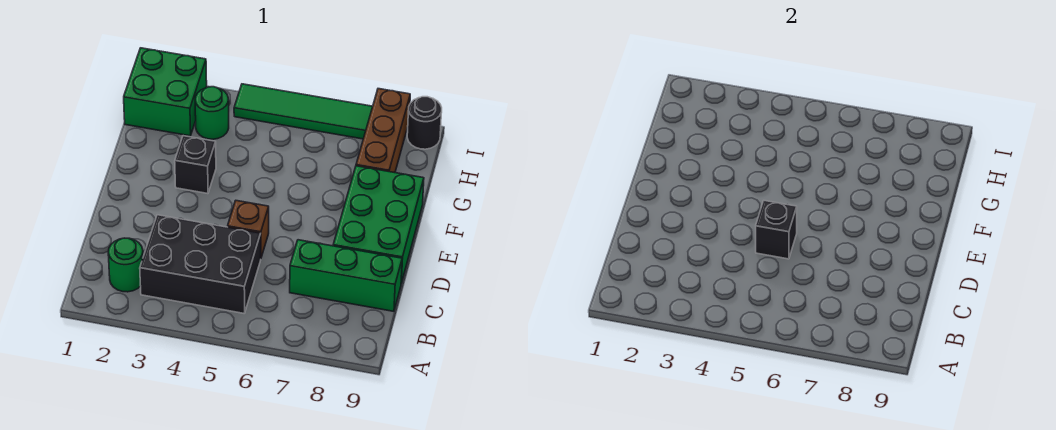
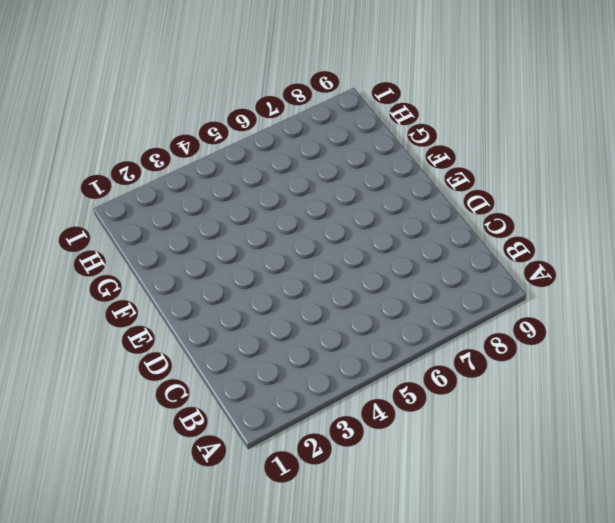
none -> green round brick B2 level 1
none -> black brick B3:C5 level 1
none -> green brick C7:C9 level 1

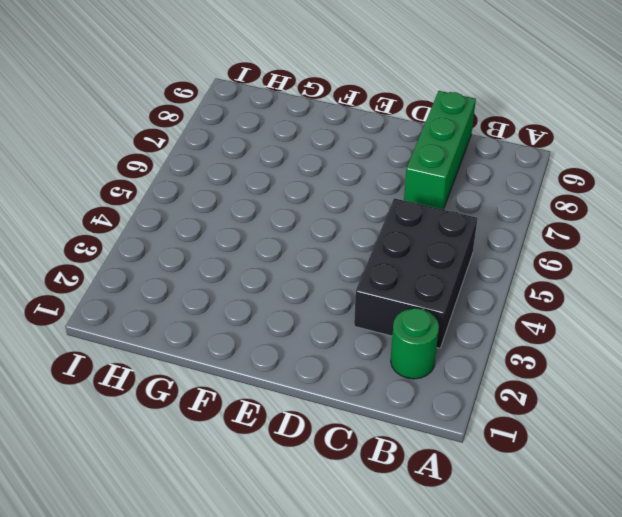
none -> brown brick D5 level 1
none -> green brick D8:F9 level 1
none -> black brick F3 level 1

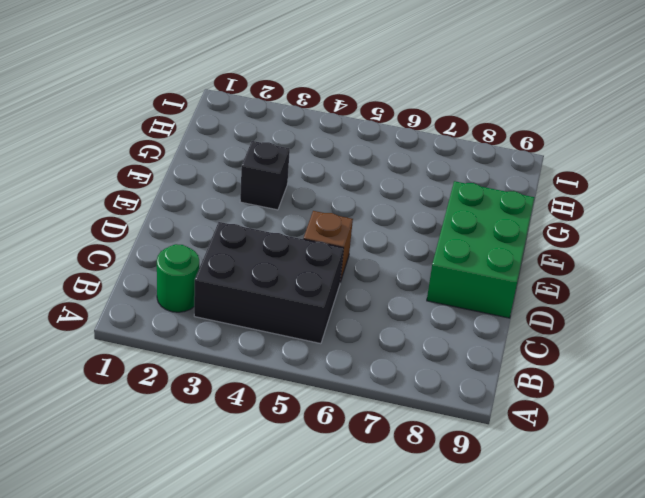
none -> green brick C7:C9 level 1
none -> brown brick G8:I8 level 1
none -> green brick H1:I2 level 1

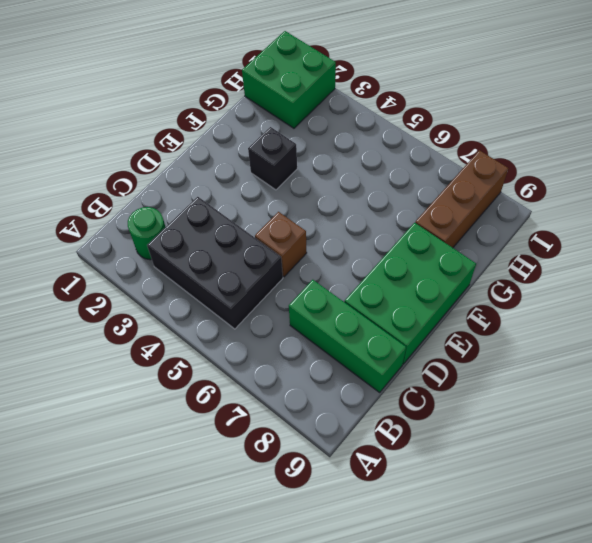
none -> green round brick H3 level 1
none -> green tile I4:I7 level 1
none -> black round brick I9 level 1

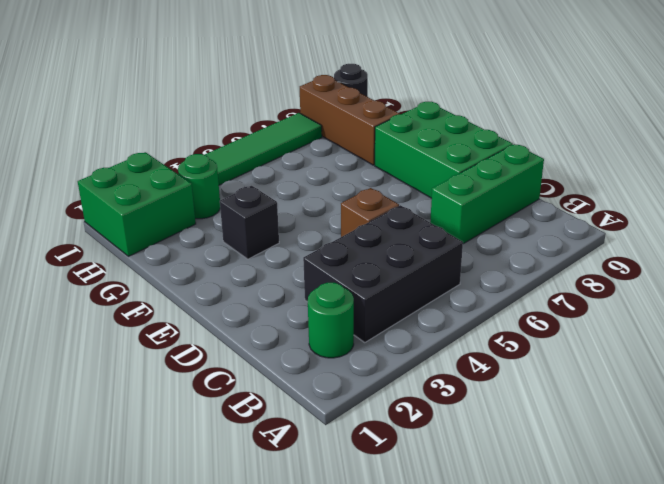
none -> black brick D5 level 2

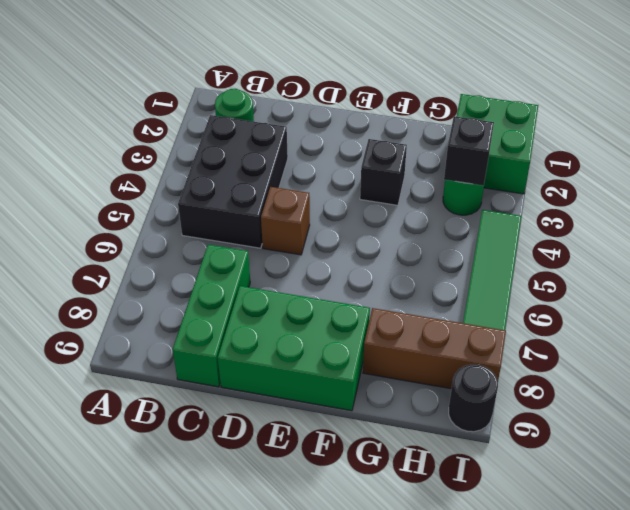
black brick H3 level 2 -> black brick D5 level 2

